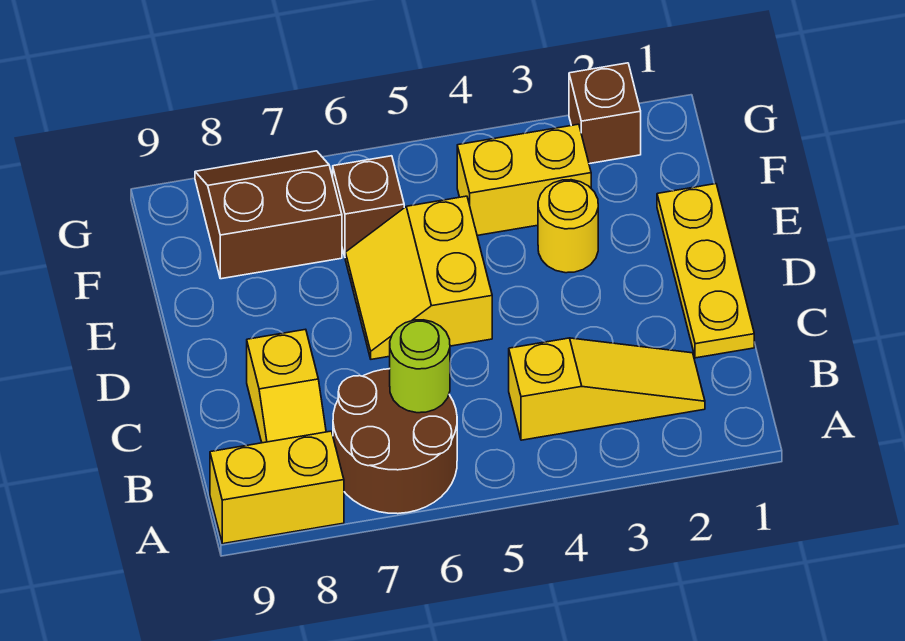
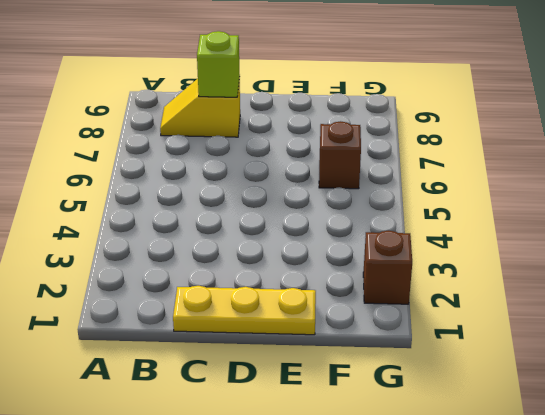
lime brick C8 level 2 -> none
none -> brown round brick A6:B7 level 1
none -> yellow brick A8:A9 level 1
none -> yellow slope B2:B4 level 1 top 4

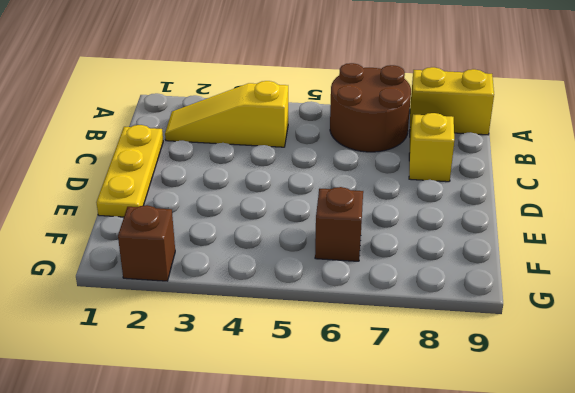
none -> yellow slope D5:E6 level 1 top 5
none -> yellow round brick E3 level 1
none -> yellow brick F3:F4 level 1

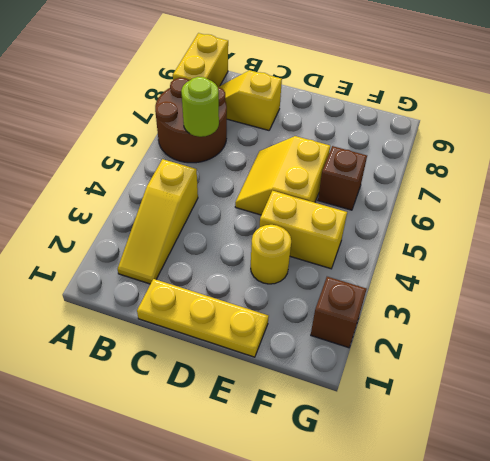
yellow slope D5:E6 level 1 top E -> yellow slope D5:E6 level 1 top 5
yellow brick E4:F4 level 1 -> yellow brick F3:F4 level 1
none -> brown slope F7:G8 level 1 top F

